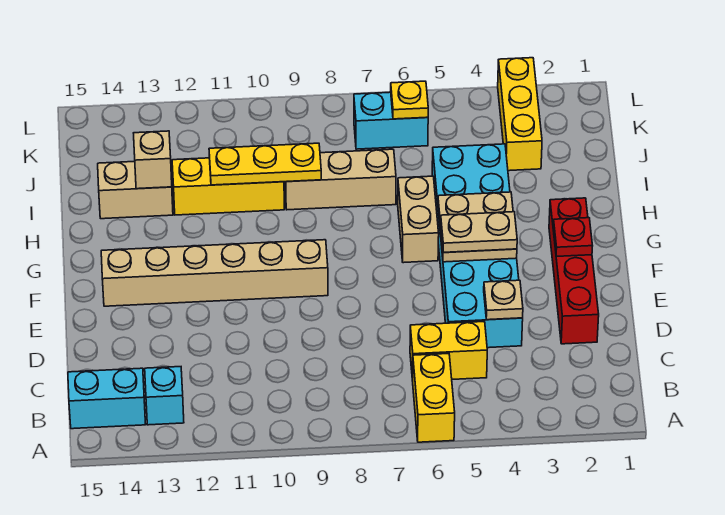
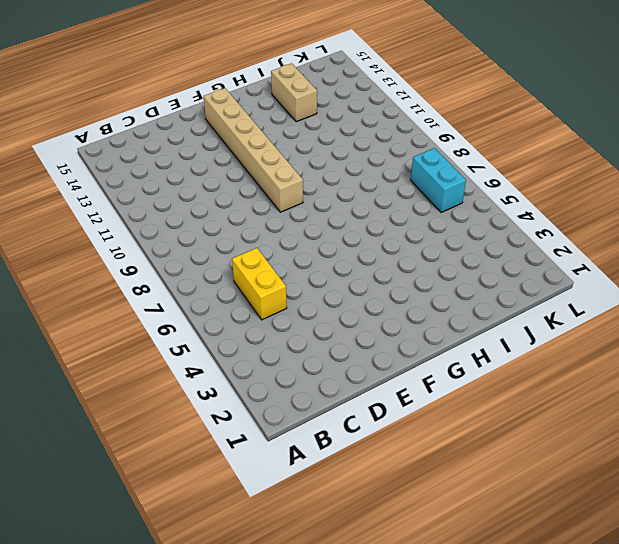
none -> yellow brick A6:B6 level 1
none -> cyan brick B13 level 1
none -> cyan brick B14:B15 level 1

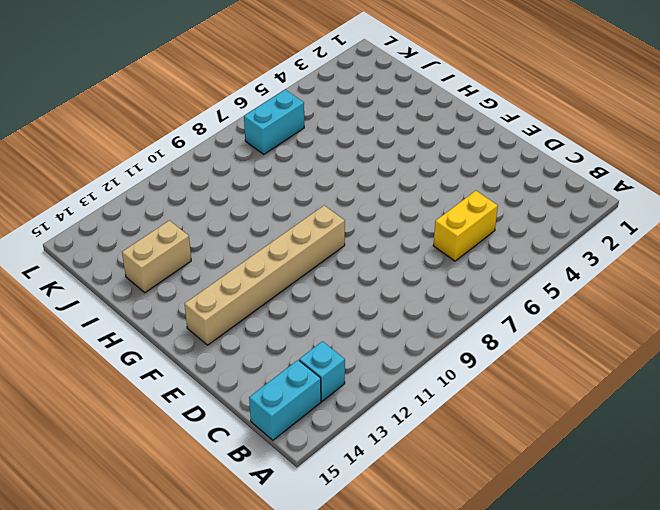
none -> yellow brick A6:B6 level 1
none -> red brick D2:G2 level 1
none -> cyan brick D4:I5 level 1

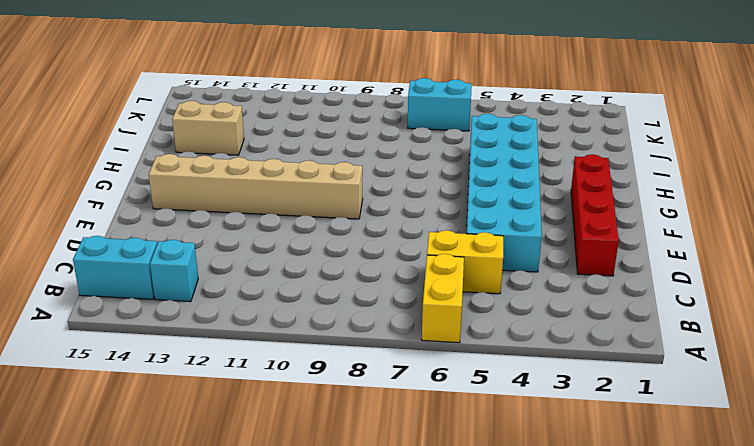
none -> tan brick G6:H6 level 1
none -> tan brick I7:I9 level 1
none -> yellow brick I10:I12 level 1

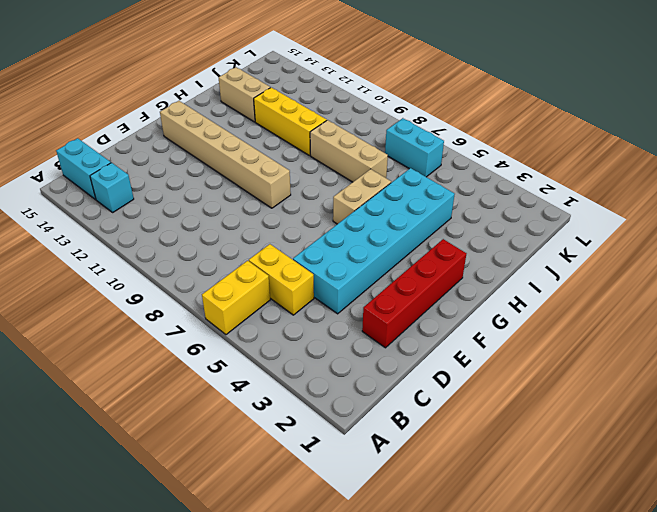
none -> yellow brick J3:L3 level 1
none -> tan plate D4 level 2
none -> red plate F2 level 2

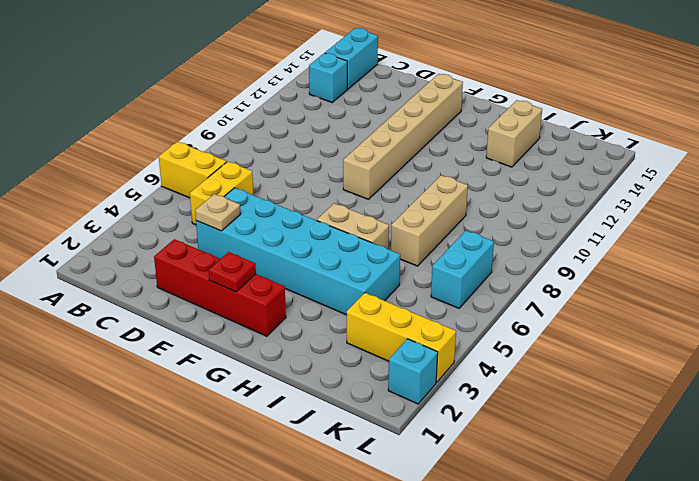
cyan brick L2 level 1 -> none
none -> yellow brick I10:I12 level 1
none -> tan plate F4:G5 level 2
none -> yellow plate I9:I11 level 2

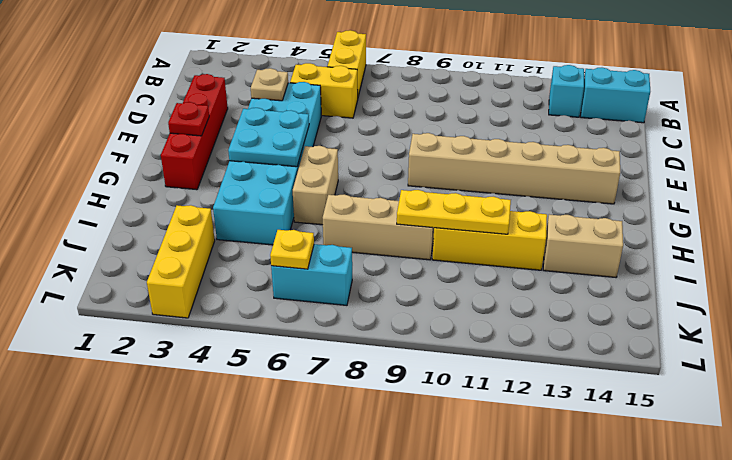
cyan plate F4:G5 level 2 -> tan plate F4:G5 level 2
none -> tan brick I13 level 2
none -> tan plate F4:F5 level 3

